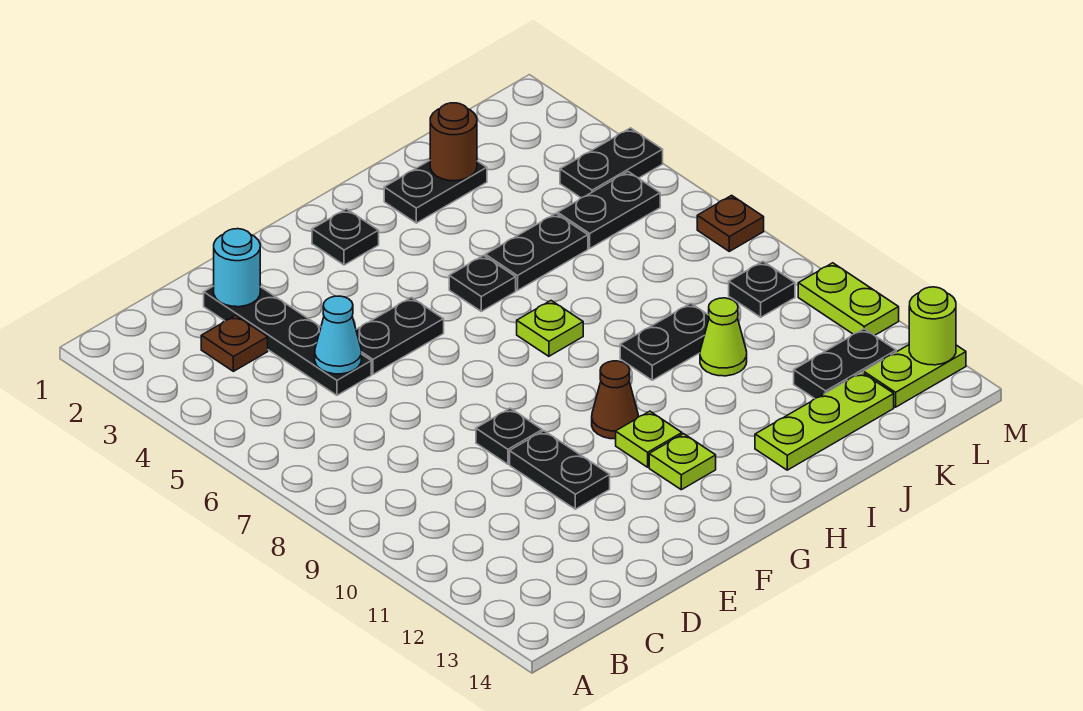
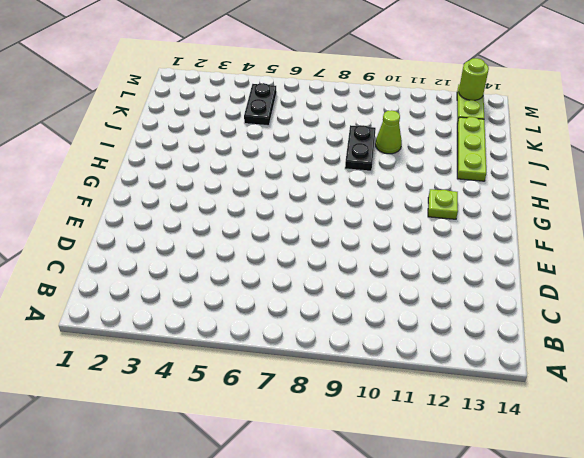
none -> brown plate C3 level 1
none -> black plate D2:D5 level 1
none -> black plate E5:F5 level 1

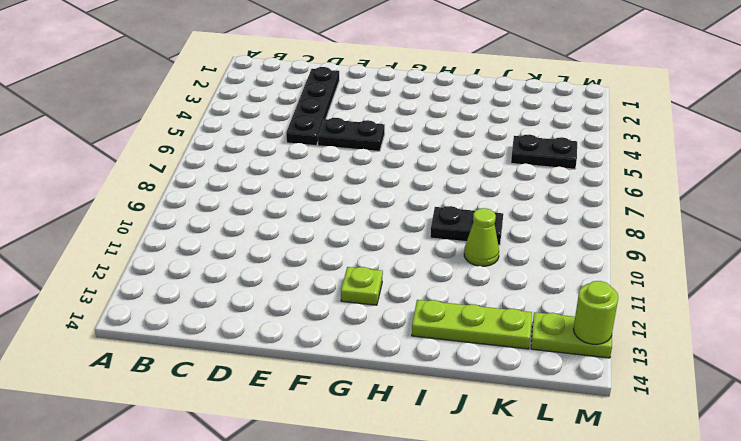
none -> brown plate C3 level 1
none -> black plate E9 level 1
none -> black plate E10:E11 level 1

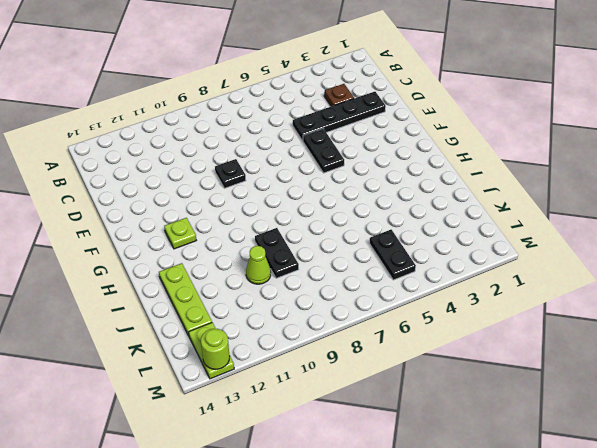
none -> black plate E10:E11 level 1
none -> black plate G2 level 1
none -> brown cone G10 level 1

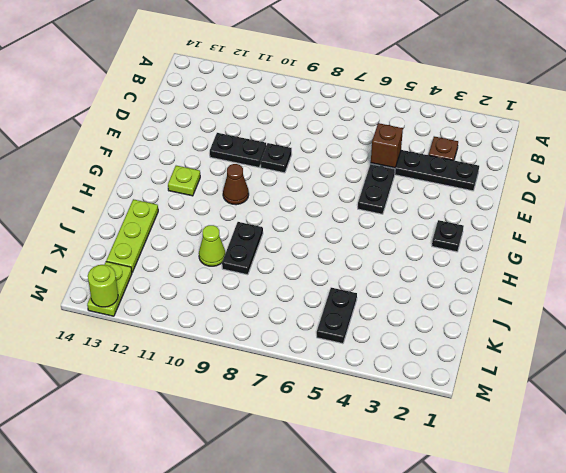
brown brick D5 level 2 -> cyan cone D5 level 2
none -> lime plate G11 level 1
none -> black plate H5 level 1
none -> lime plate H7 level 1

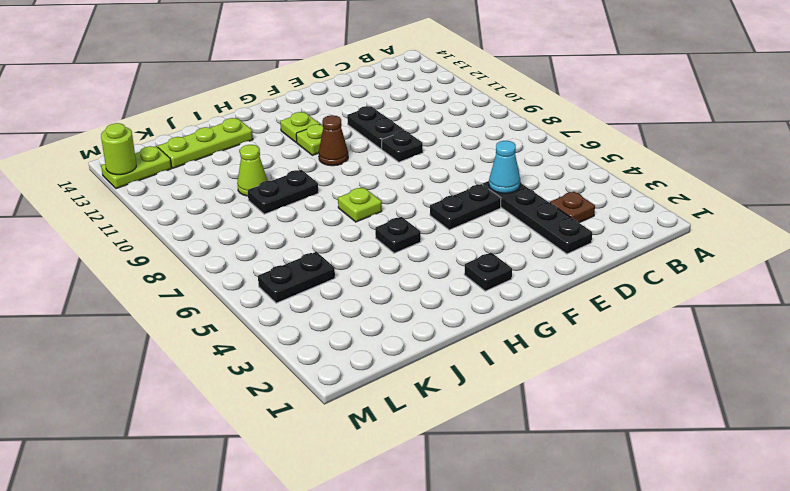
none -> black plate I2:J2 level 1
none -> black plate I5:J5 level 1
none -> black plate K12:L12 level 1

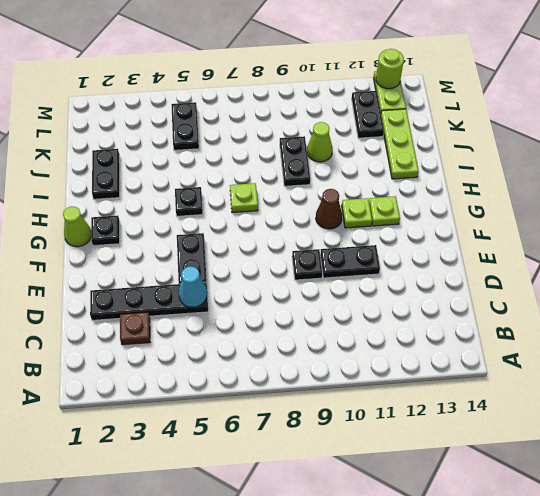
lime cone G1 level 1 -> none
none -> black plate I5:J5 level 1
none -> black plate L4:M4 level 1
none -> black plate L9 level 1

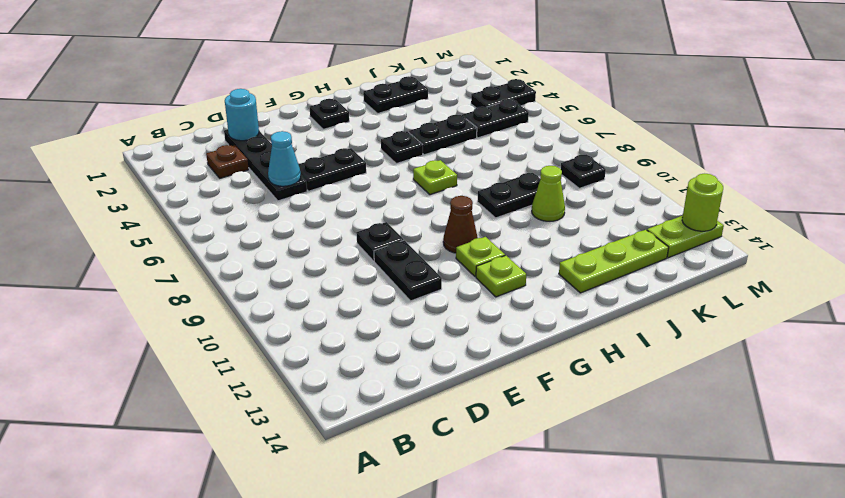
none -> black plate K12:L12 level 1
none -> brown plate M7 level 1
none -> lime plate M10:M11 level 1

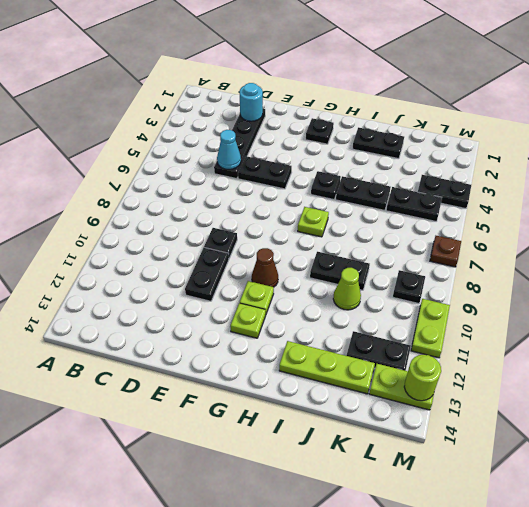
none -> brown plate C3 level 1
none -> brown round brick J2 level 2

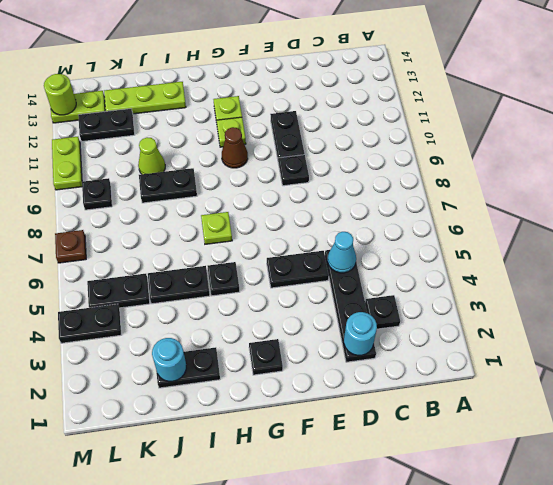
black plate C3 level 1 -> brown plate C3 level 1
cyan round brick J2 level 2 -> brown round brick J2 level 2

